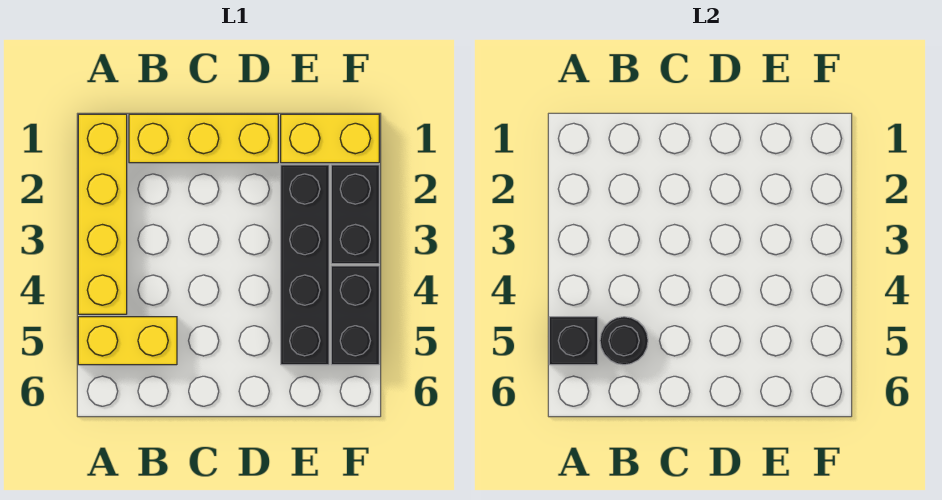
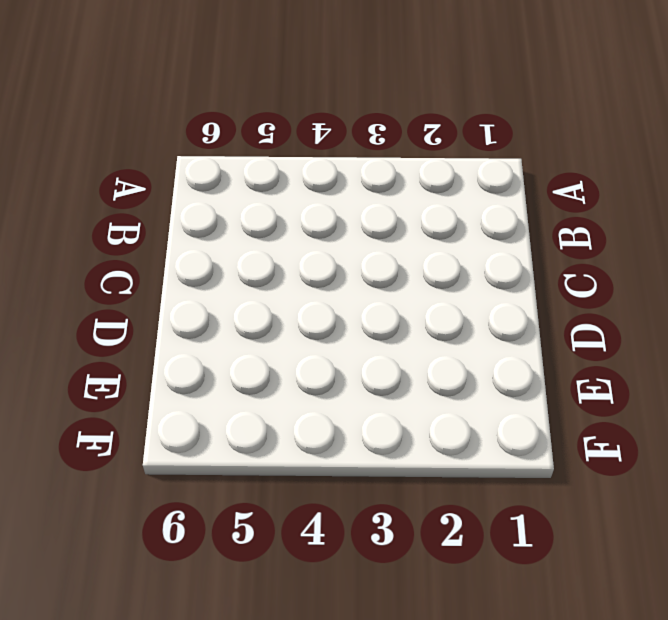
none -> yellow brick A1:A4 level 1
none -> yellow brick A5:B5 level 1

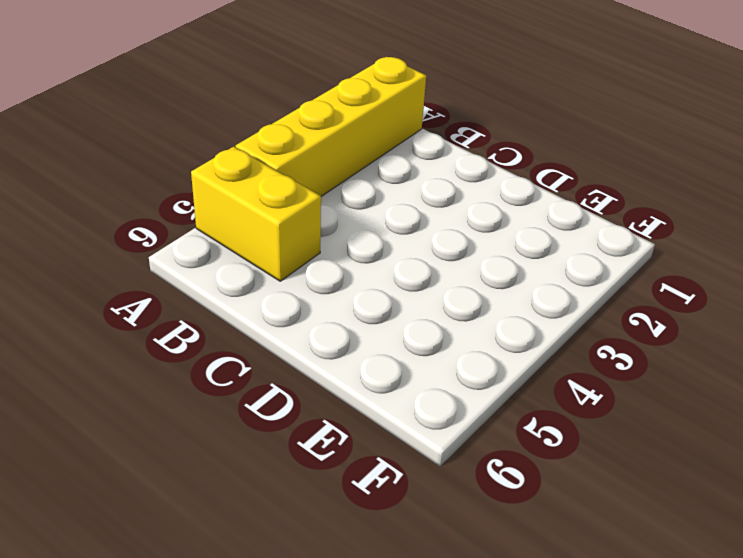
none -> yellow brick B1:D1 level 1
none -> yellow brick E1:F1 level 1

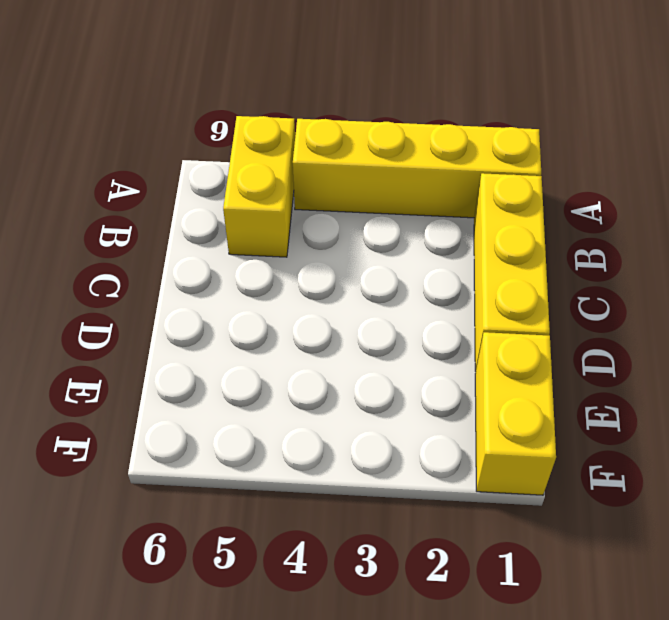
none -> black brick E2:E5 level 1
none -> black brick F2:F3 level 1

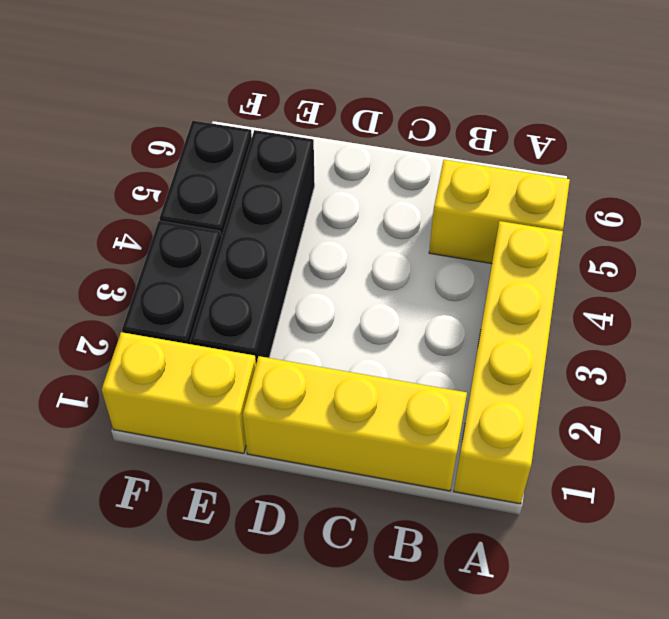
none -> black brick A5 level 2
none -> black round brick B5 level 2

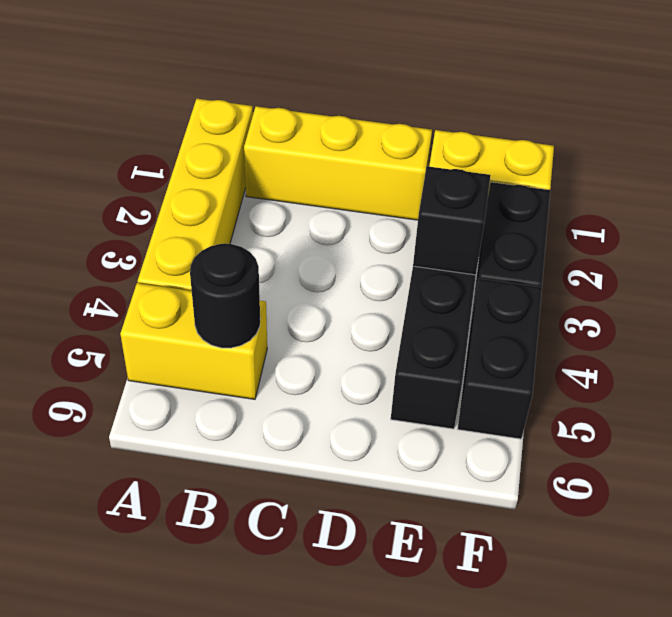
black brick E3 level 2 -> black brick A5 level 2

